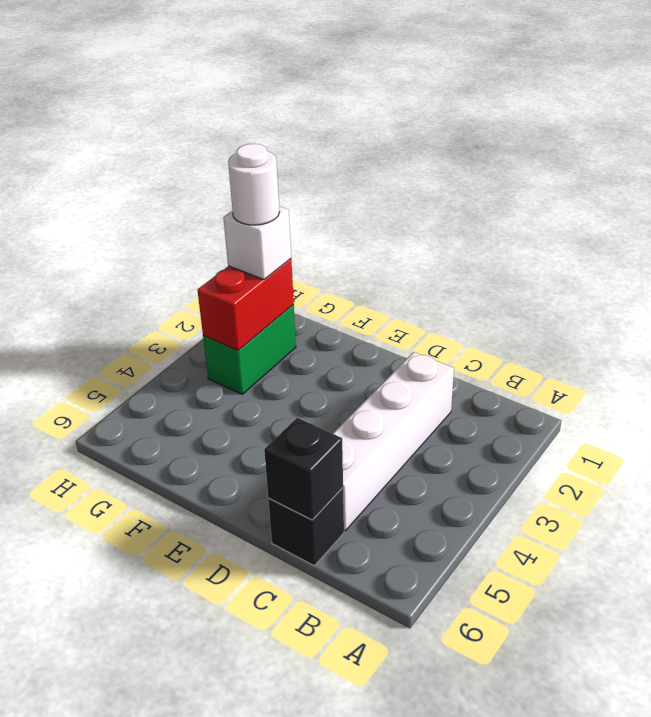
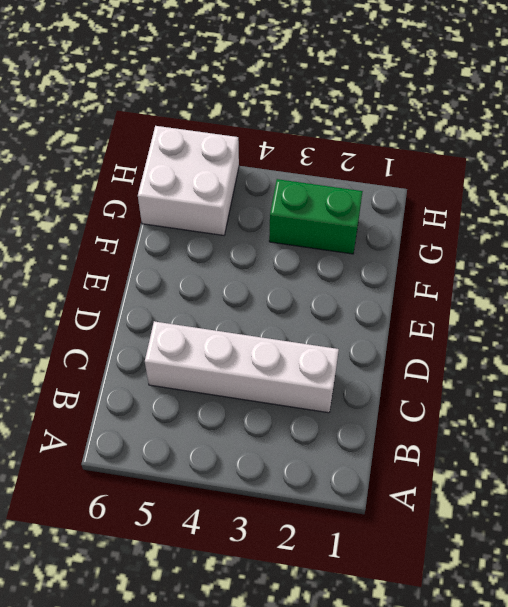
white brick G5:H6 level 1 -> none
none -> black brick C6 level 1
none -> black brick C6 level 2

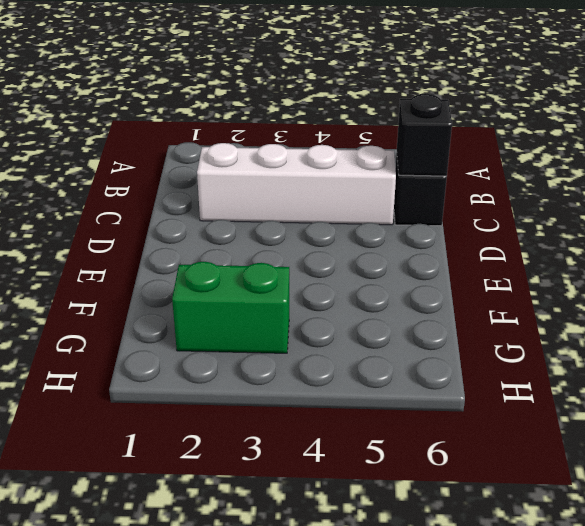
none -> red brick G2:G3 level 2
none -> white brick G2 level 3

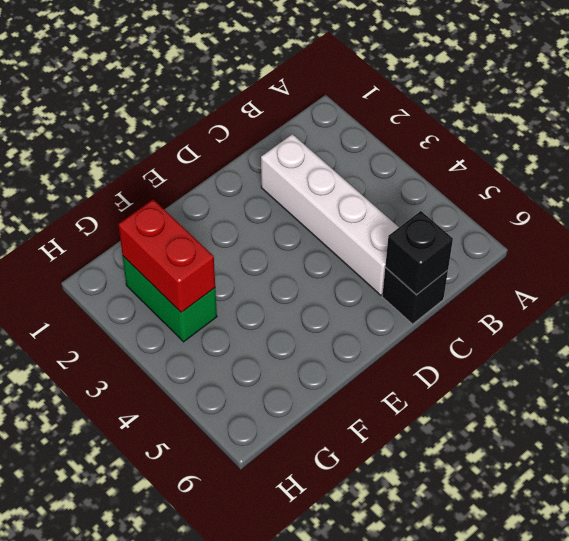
none -> white brick G2 level 3
none -> white round brick G2 level 4

